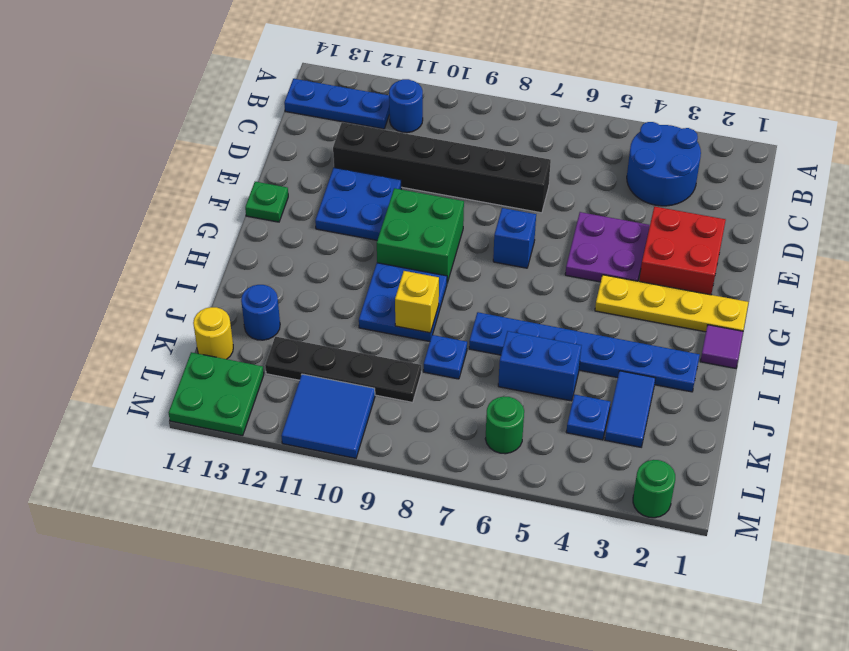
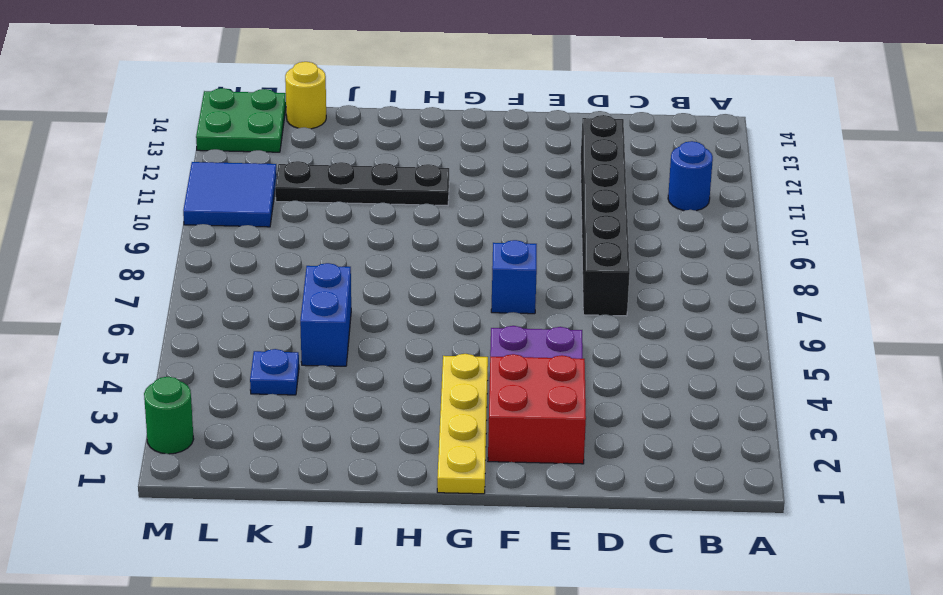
black plate H11:K11 level 1 -> black plate K9:K12 level 1
none -> blue round brick B3:C4 level 1
none -> blue plate B12:B14 level 1
none -> blue plate E11:F12 level 1

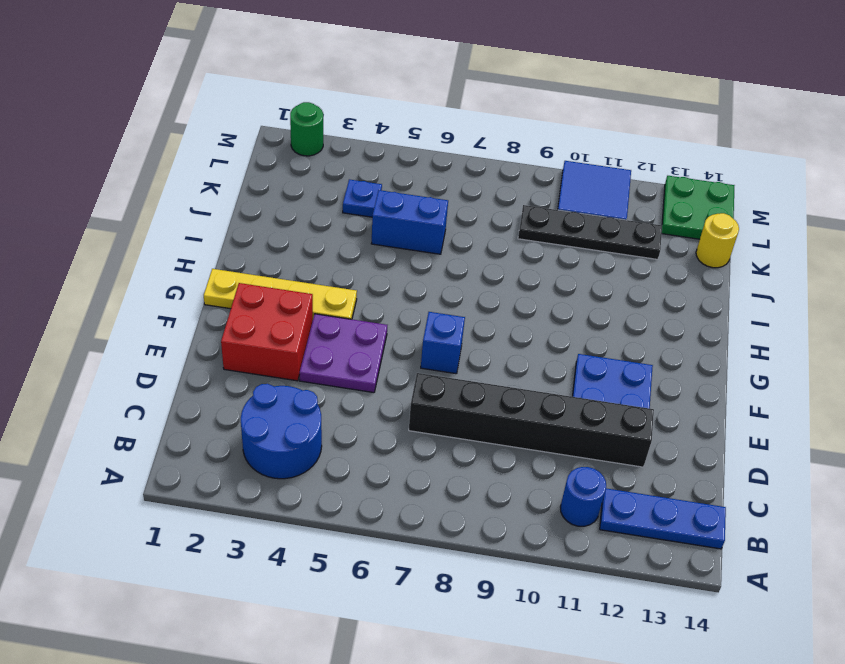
none -> green brick F9:G10 level 1
none -> green plate F14 level 1
none -> purple tile H1 level 1

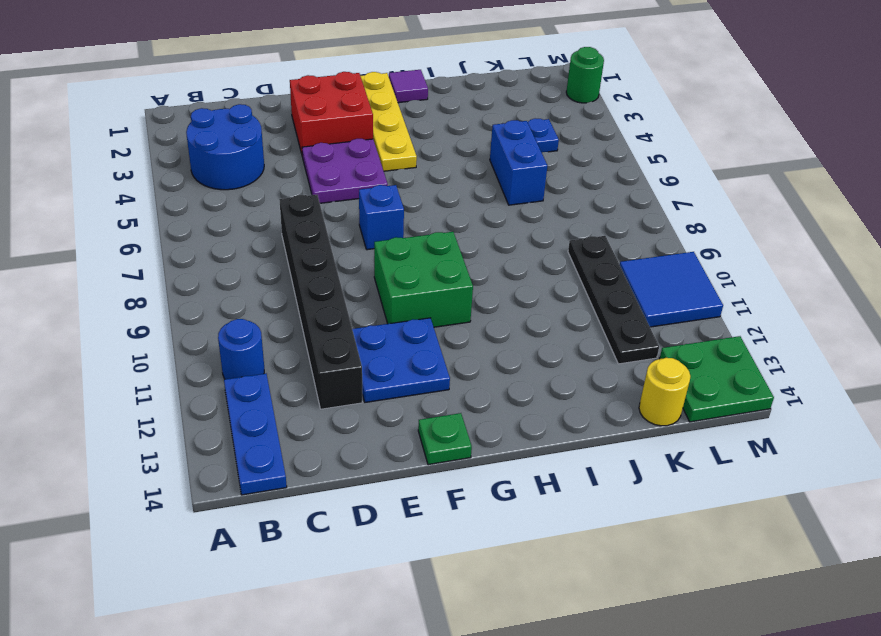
none -> blue plate H9:I10 level 1
none -> blue plate I2:I7 level 1
none -> blue tile J3:K3 level 1

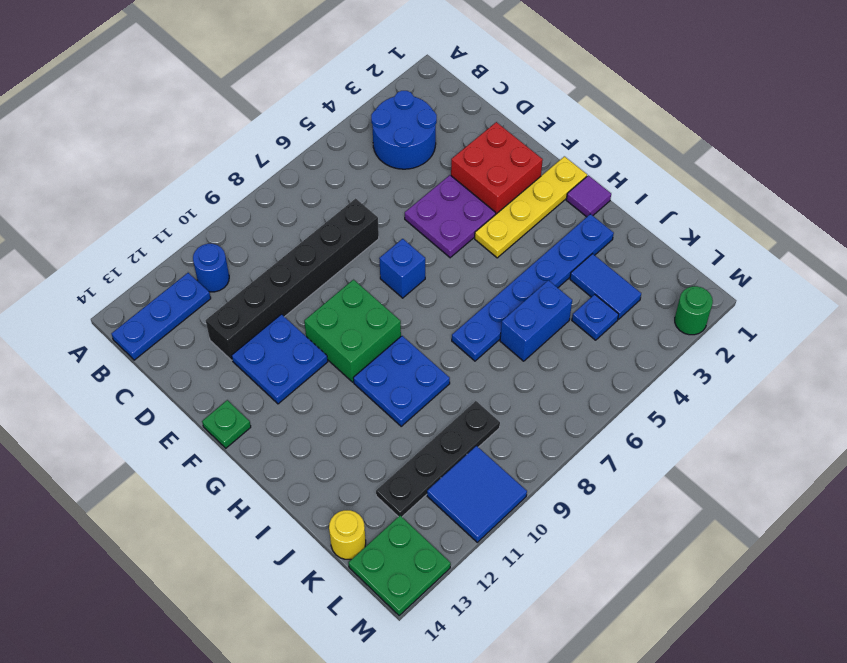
none -> blue plate J8 level 1
none -> blue round brick J13 level 1
none -> green round brick L6 level 1

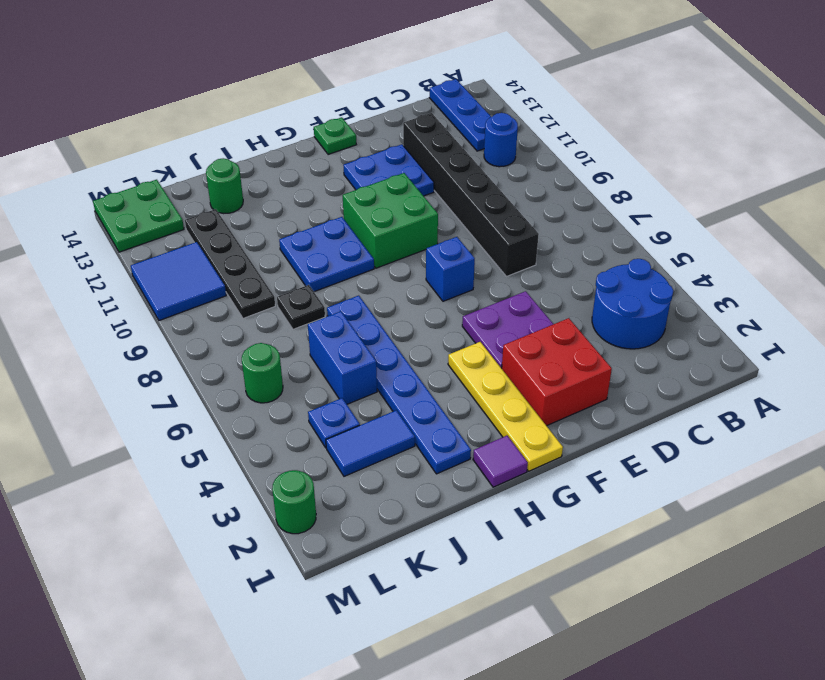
black plate J8 level 1 -> blue plate J8 level 1
green round brick J13 level 1 -> blue round brick J13 level 1
none -> yellow round brick K14 level 1
none -> yellow brick I9 level 2

